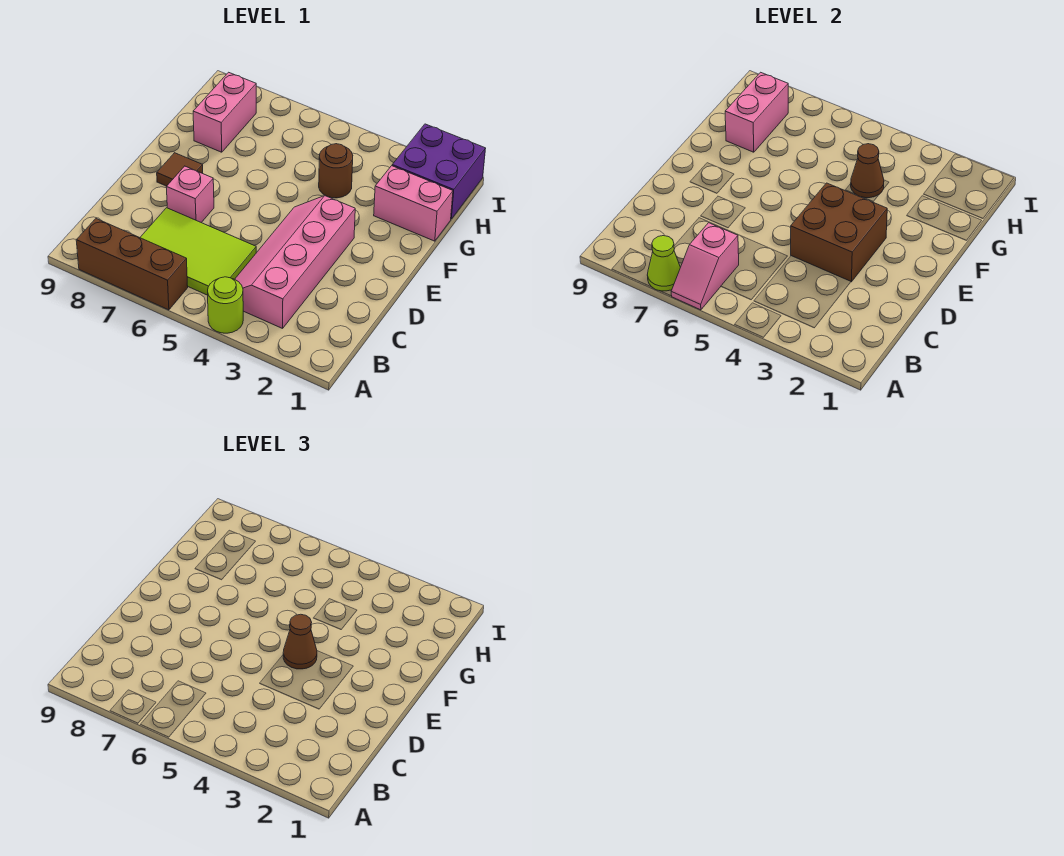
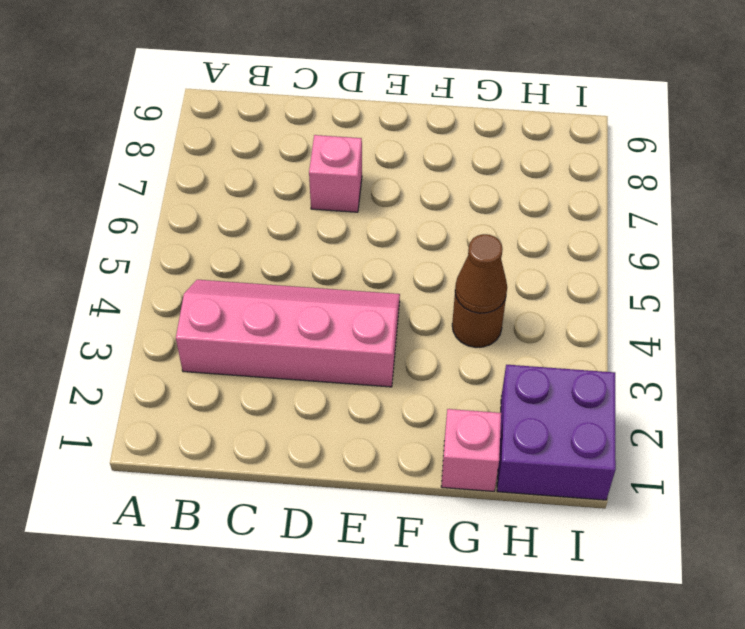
pink brick G1 level 1 -> pink brick G1:G2 level 1
none -> lime round brick A4 level 1
none -> brown brick A6:A8 level 1
none -> lime tile B5:C7 level 1

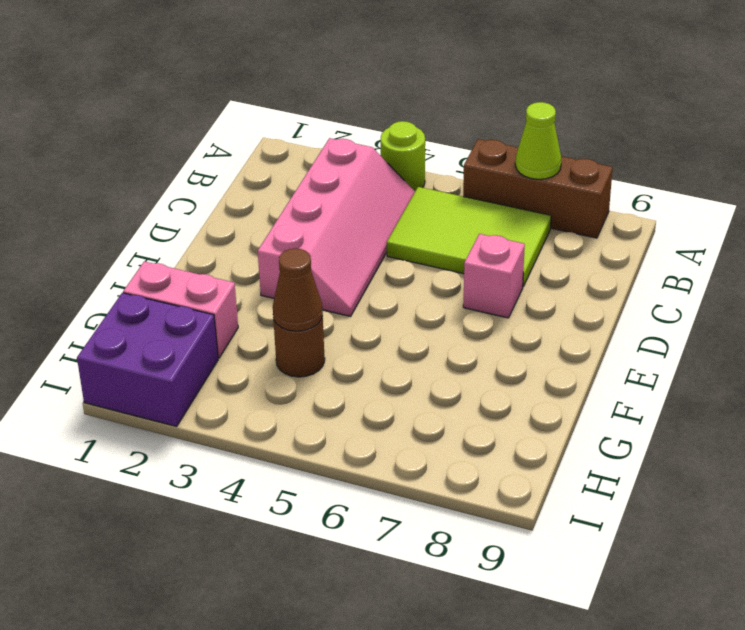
none -> brown tile E8 level 1
none -> pink brick G8:H8 level 1
none -> pink slope A6:B6 level 2 top B

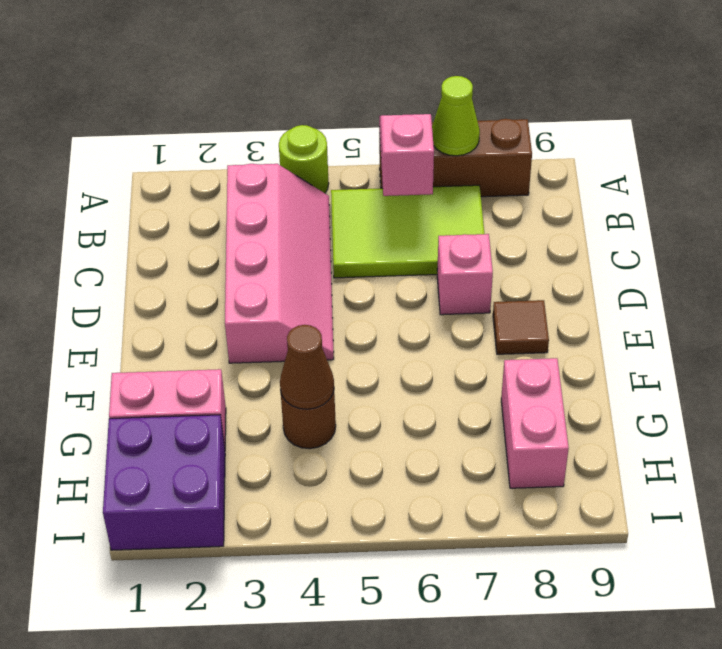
none -> brown brick D3:E4 level 2
none -> pink brick G8:H8 level 2
none -> brown cone E4 level 3

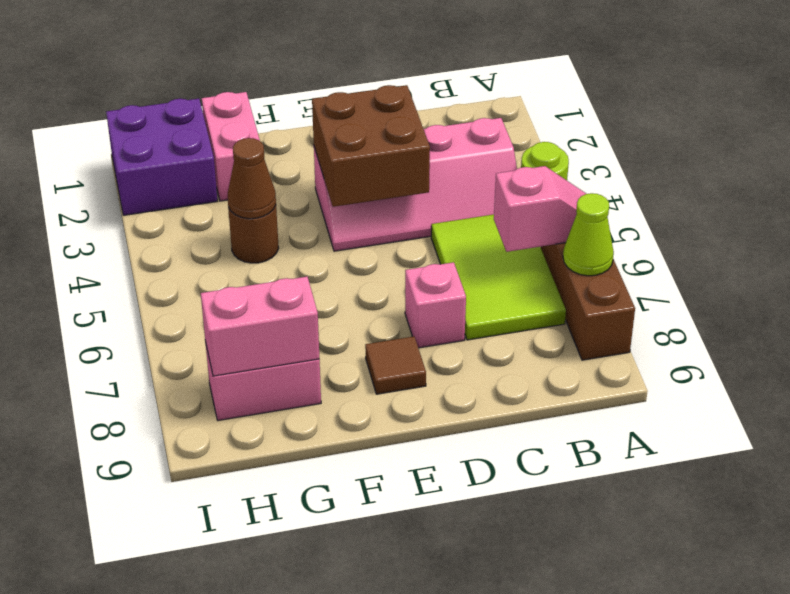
none -> brown cone E4 level 3

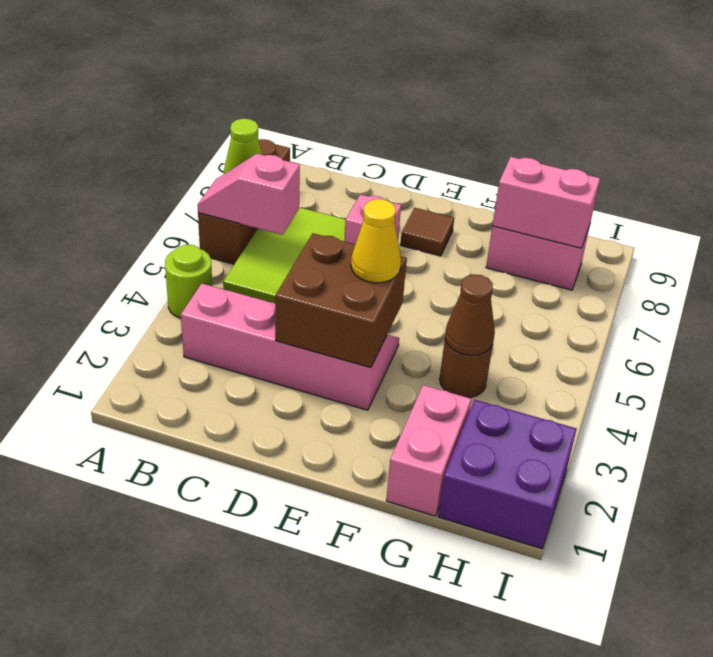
yellow cone E4 level 3 -> brown cone E4 level 3

